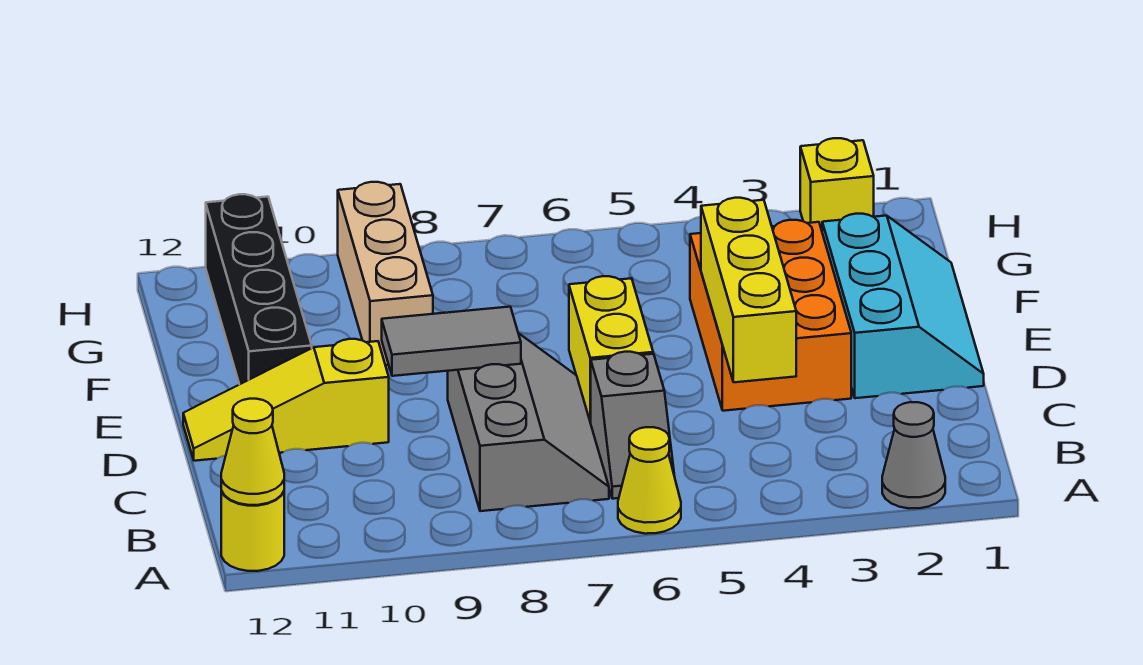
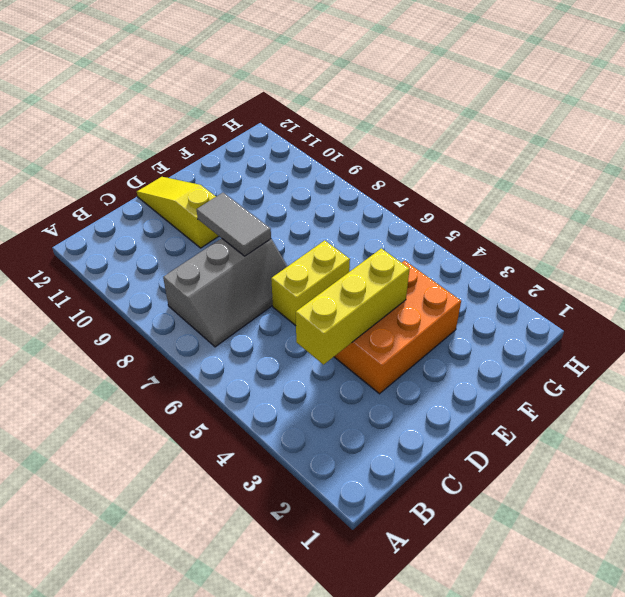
none -> grey cone A2 level 1
none -> yellow cone A6 level 1
none -> yellow round brick A12 level 1

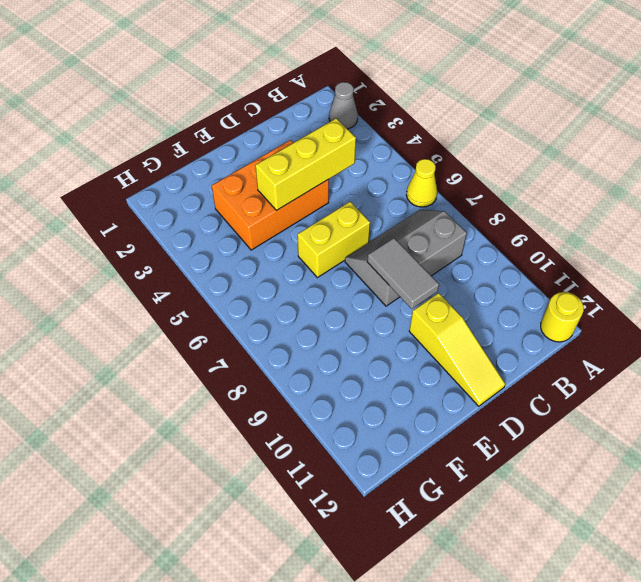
none -> grey slope B6:C6 level 1 top C
none -> cyan slope D1:F2 level 1 top 2
none -> black brick E11:H11 level 1

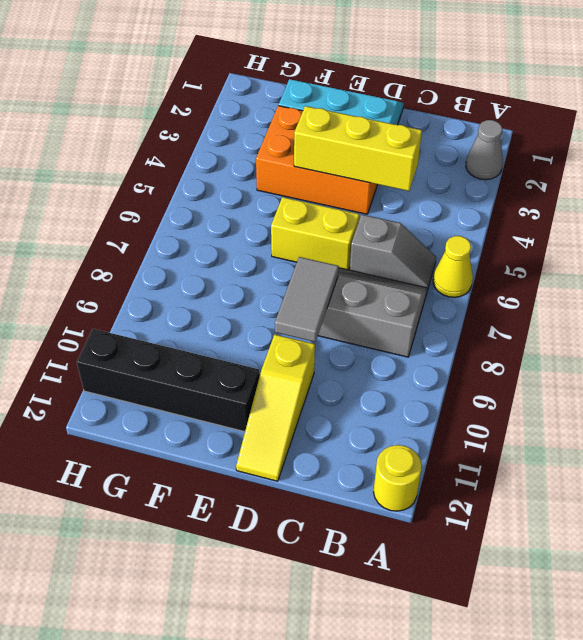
none -> tan brick F9:H9 level 1
none -> yellow brick H2 level 1
none -> yellow cone A12 level 2

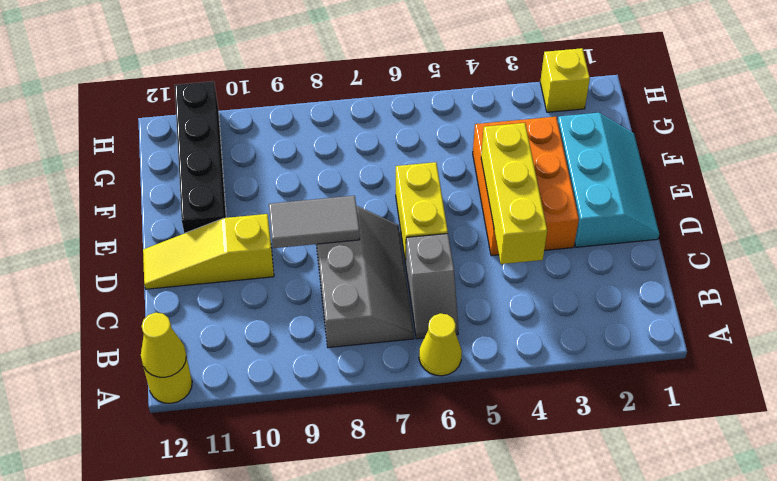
none -> grey cone A2 level 1
none -> tan brick F9:H9 level 1

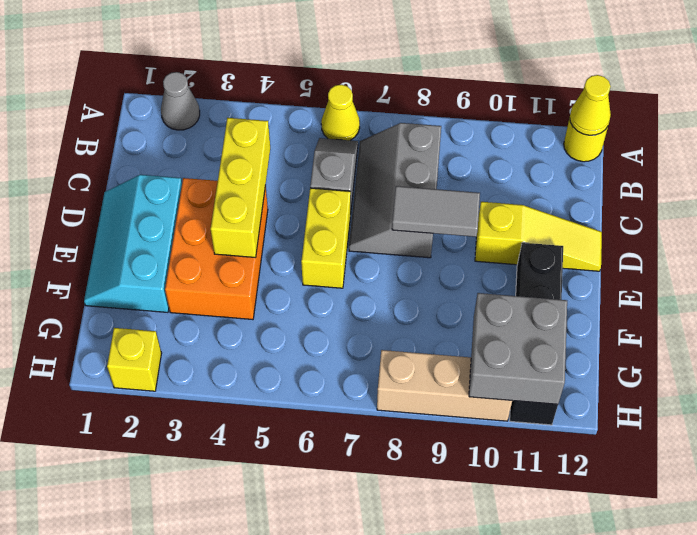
grey brick G10:H11 level 2 -> none
tan brick H8:H10 level 1 -> tan brick F9:H9 level 1

